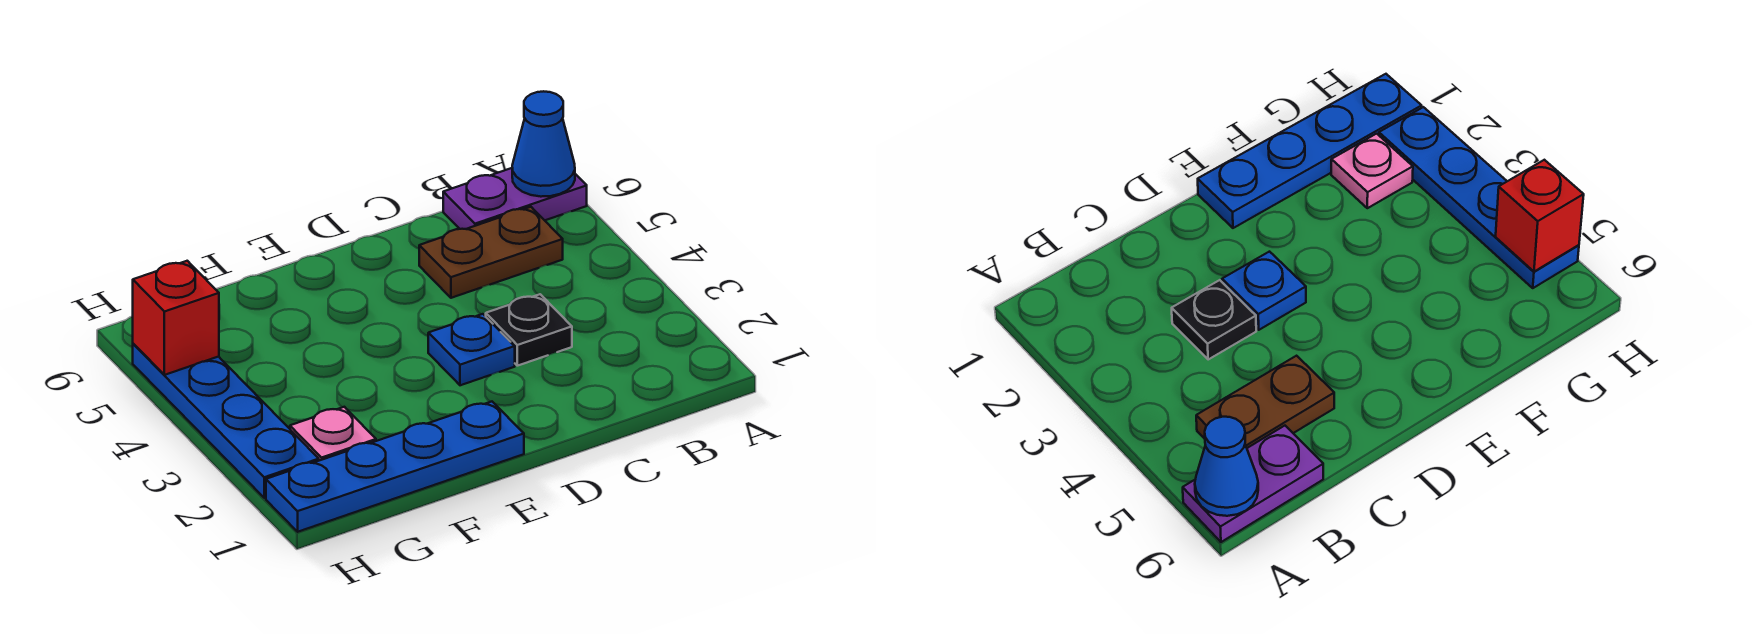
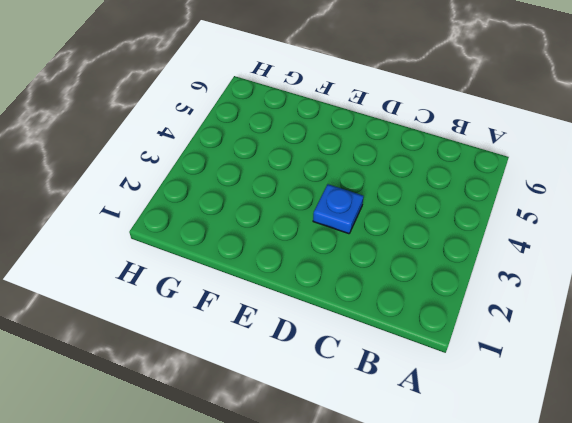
none -> purple plate A6:B6 level 1
none -> brown plate B5:C5 level 1

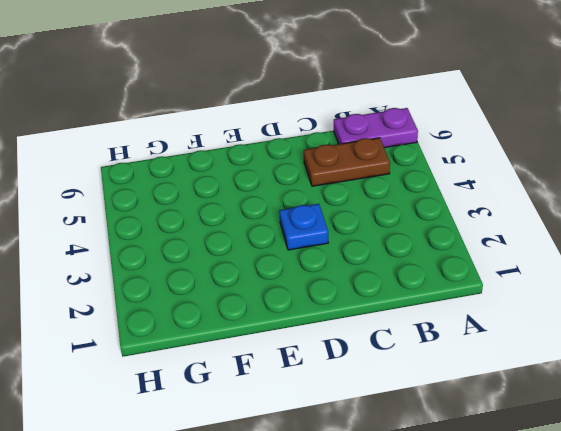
none -> black plate C3 level 1
none -> blue plate E1:H1 level 1

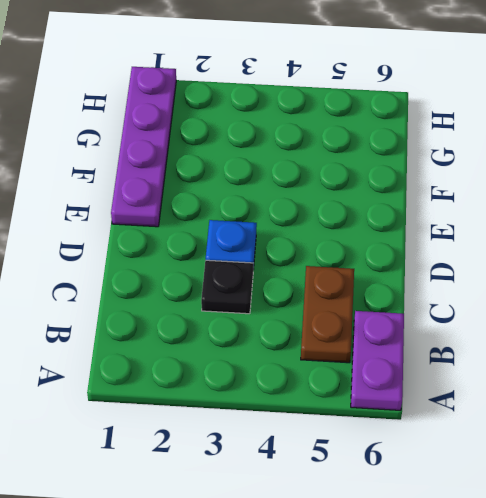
purple plate E1:H1 level 1 -> blue plate E1:H1 level 1
none -> pink plate G2 level 1
none -> blue plate H2:H5 level 1

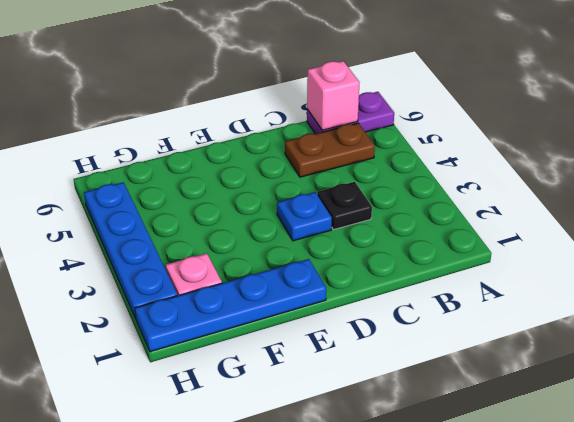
pink brick B6 level 2 -> none
none -> blue cone A6 level 2
none -> red brick H5 level 2

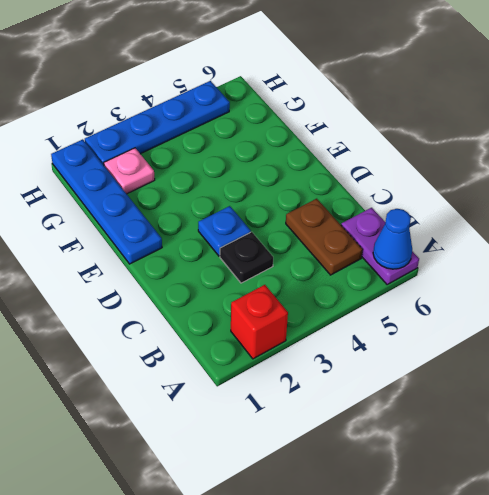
red brick A2 level 1 -> red brick H5 level 2

